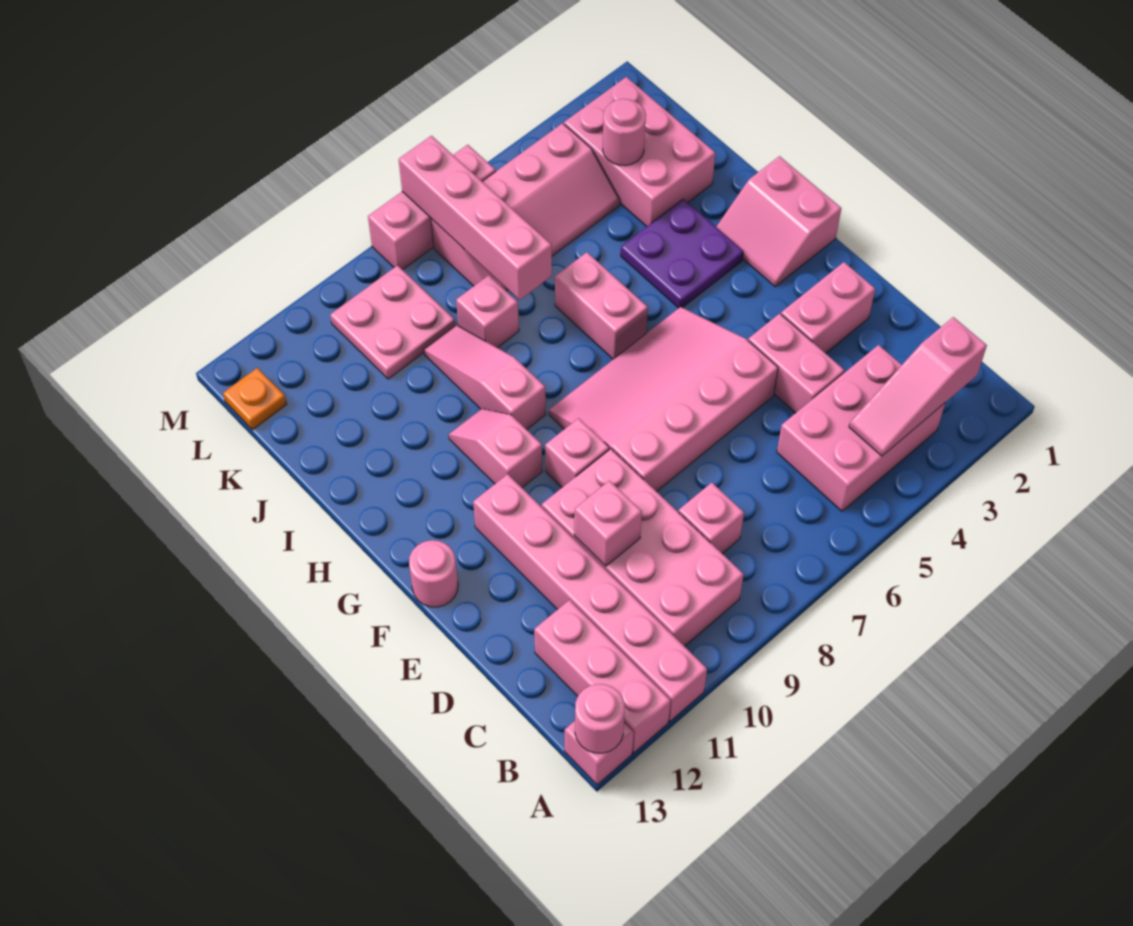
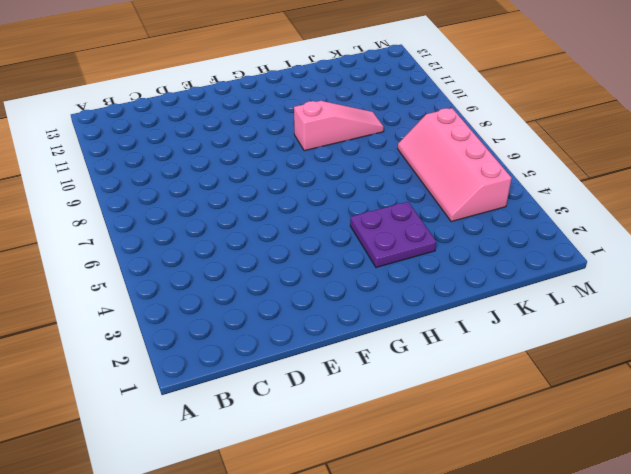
none -> pink brick A11:F11 level 1
none -> pink brick A12:C12 level 1
none -> pink brick A13 level 1

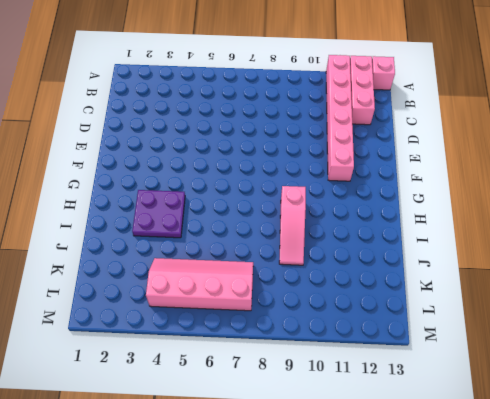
none -> pink brick B3:C5 level 1
none -> pink brick B9:E10 level 1
none -> pink brick C8 level 1

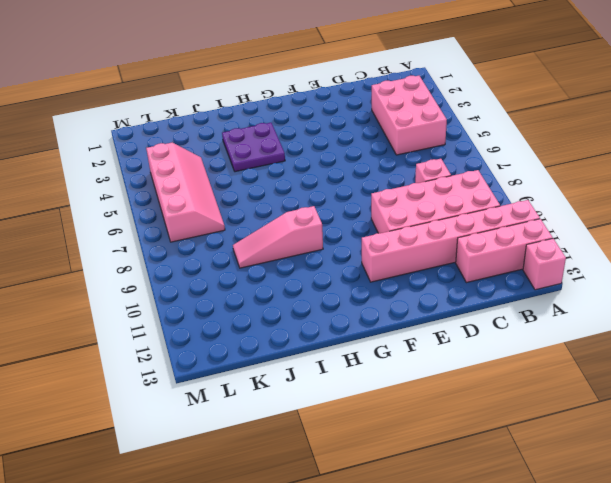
none -> pink brick D4:E4 level 1
none -> pink brick E2:E3 level 1
none -> pink slope E5:G8 level 1 top E

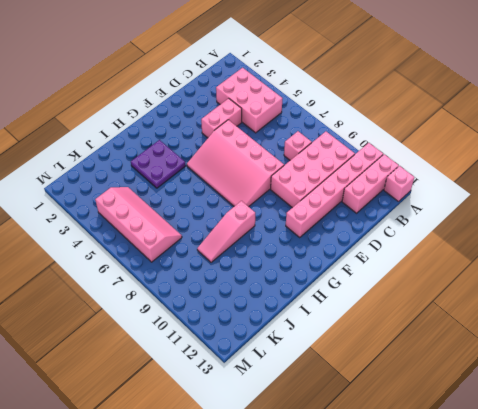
none -> pink brick E2:E3 level 1
none -> pink brick F9 level 1
none -> pink round brick F13 level 1

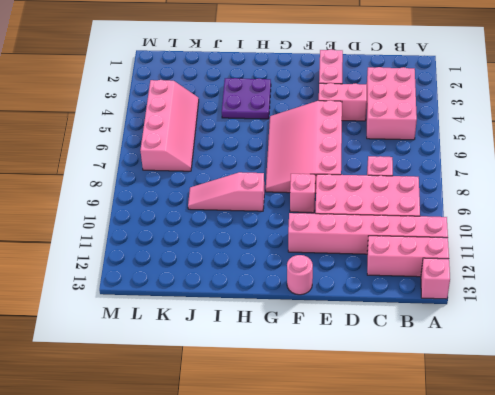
none -> pink slope G1:H2 level 1 top 1
none -> pink slope G10:H10 level 1 top G
none -> pink brick H6:I6 level 1

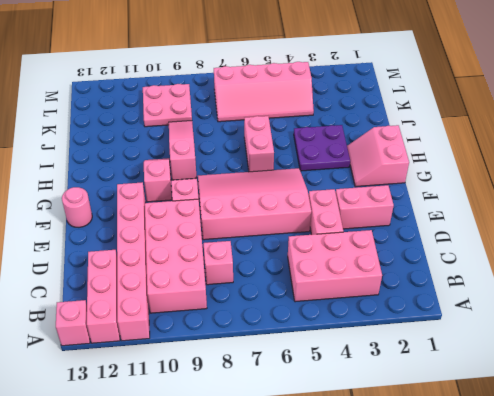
none -> pink brick J2:L3 level 1
none -> pink brick J8 level 1
none -> orange plate L13 level 1

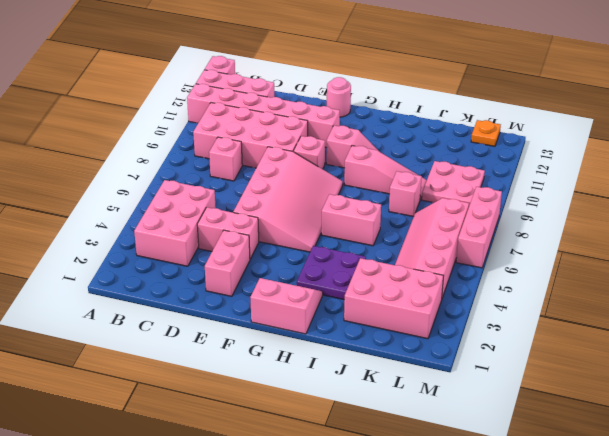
none -> pink round brick A13 level 2
none -> pink slope B2:B4 level 2 top 2
none -> pink brick D10 level 2

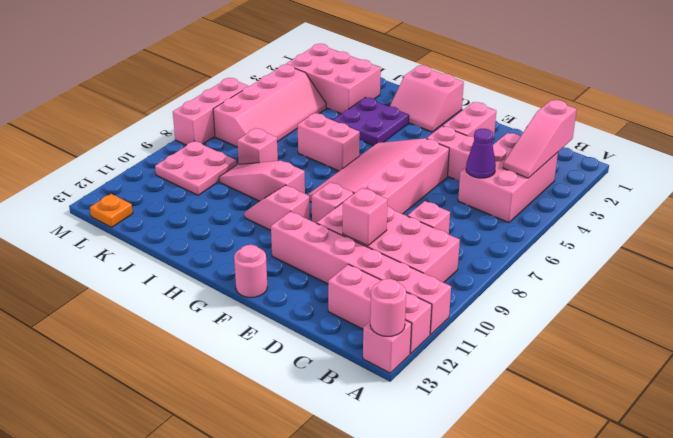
purple cone C5 level 2 -> none
none -> pink brick J7:M7 level 2
none -> pink round brick K3 level 2

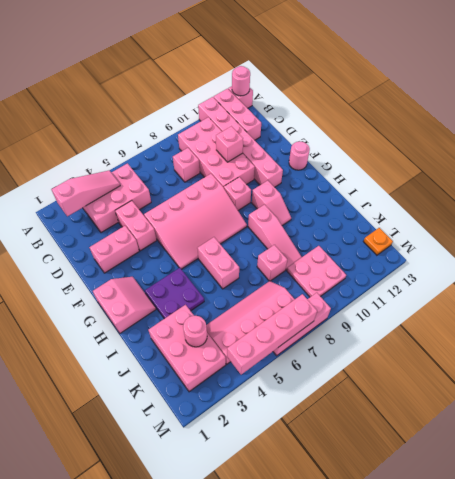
pink brick M4:M7 level 2 -> pink brick J7:M7 level 2

